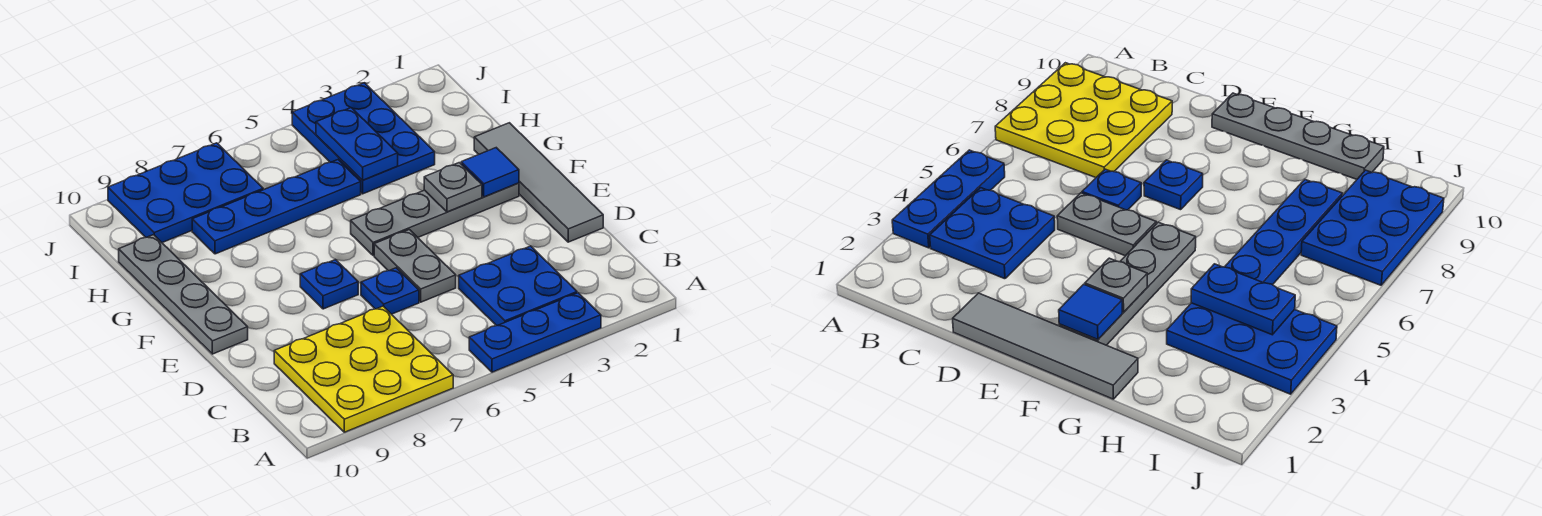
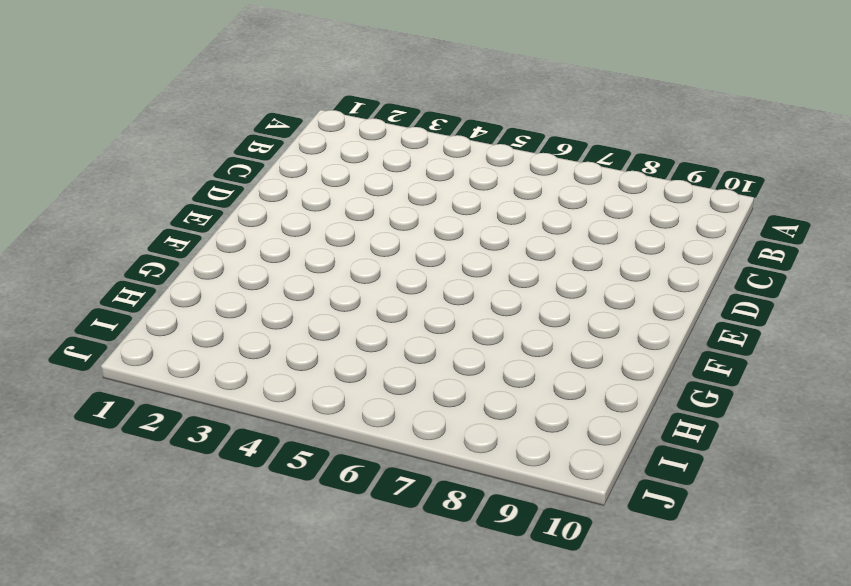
none -> blue plate A3:A5 level 1
none -> yellow plate A7:C9 level 1
none -> blue plate B3:C4 level 1

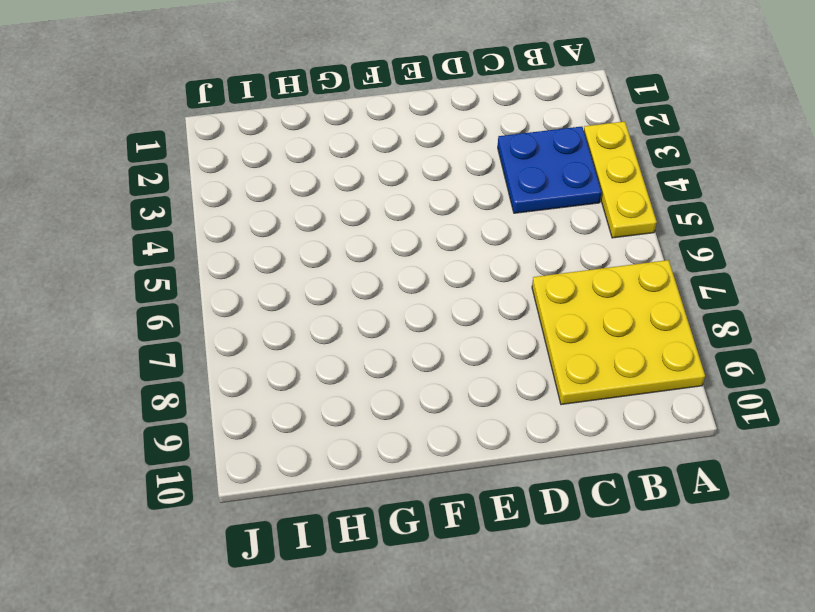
yellow plate A3:A5 level 1 -> blue plate A3:A5 level 1
none -> grey tile D1:G1 level 1
none -> grey plate D5:E5 level 1
none -> blue plate D6 level 1

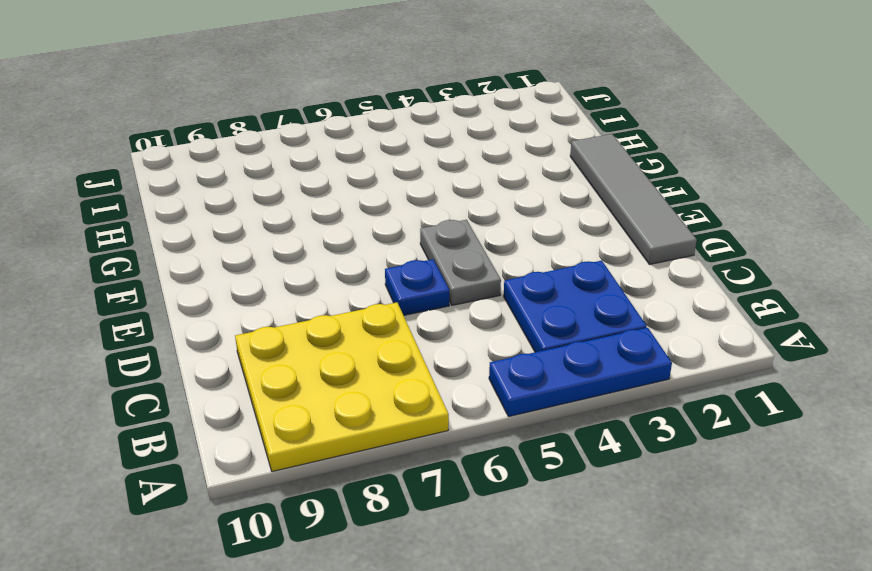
none -> blue plate E7 level 1
none -> grey plate E10:H10 level 1
none -> grey plate F2:F5 level 1

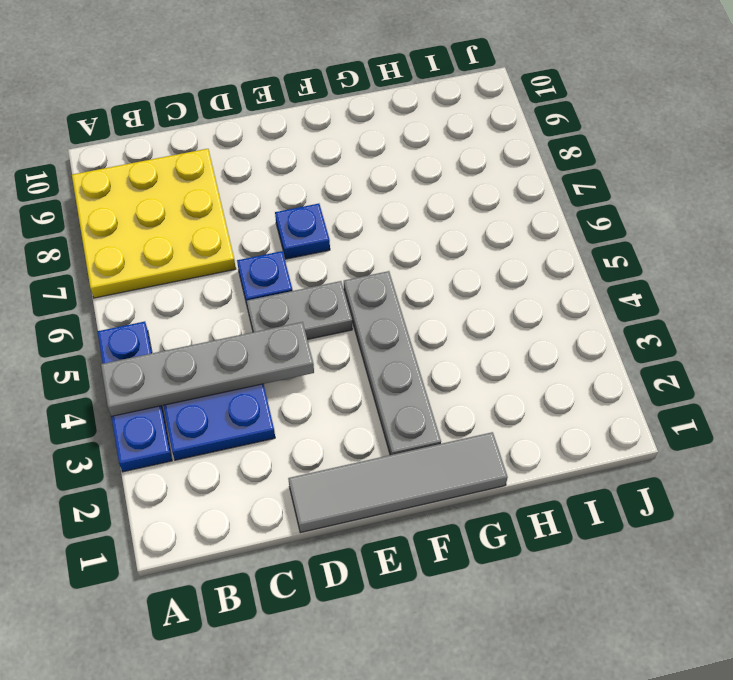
grey plate A4:D4 level 2 -> grey plate E10:H10 level 1
none -> blue plate H3:J4 level 1
none -> blue plate H5:H8 level 1
none -> blue plate I7:J9 level 1

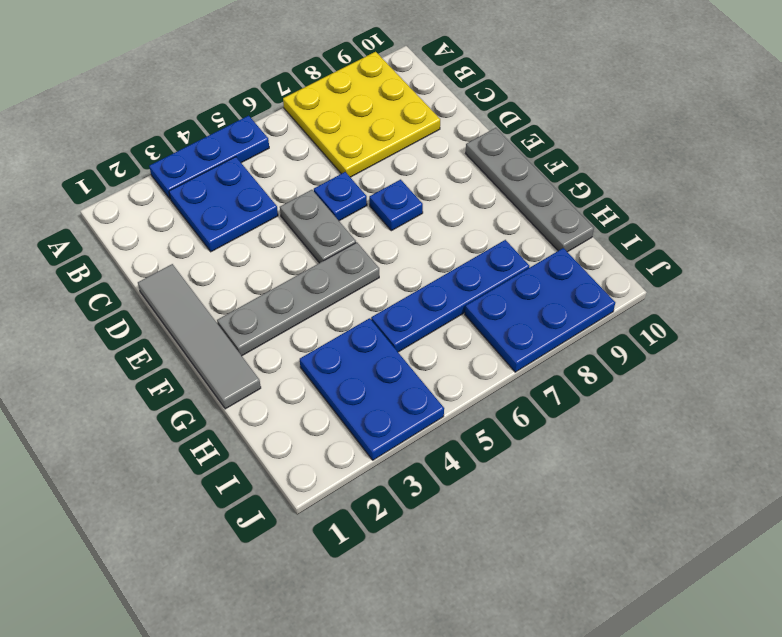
none -> blue tile F2 level 2
none -> grey plate F3 level 2
none -> blue plate H4:I4 level 2

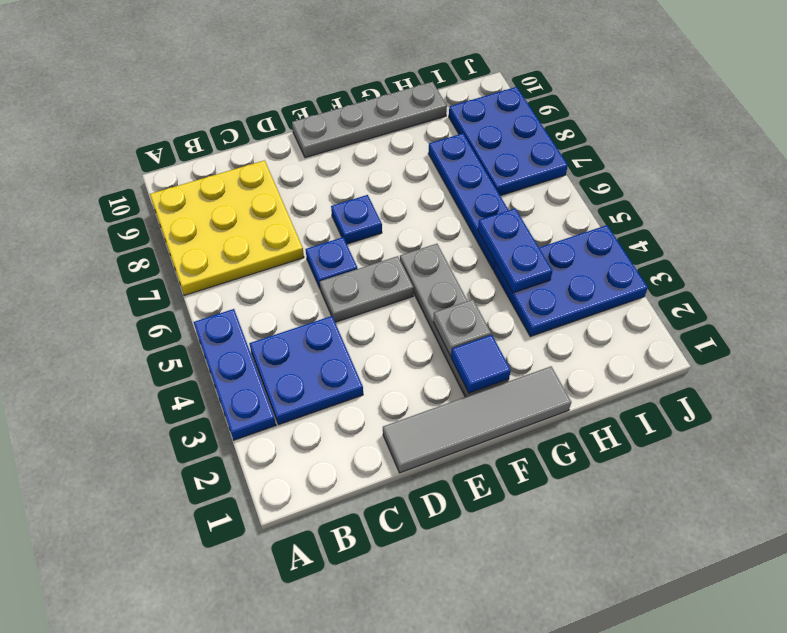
blue plate H4:H5 level 2 -> blue plate H4:I4 level 2

